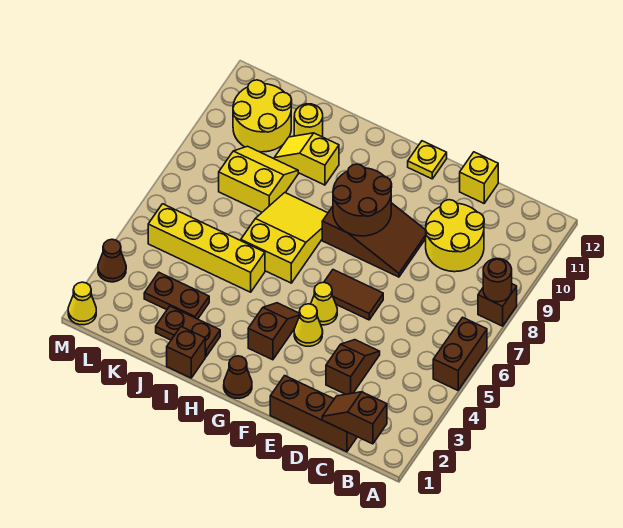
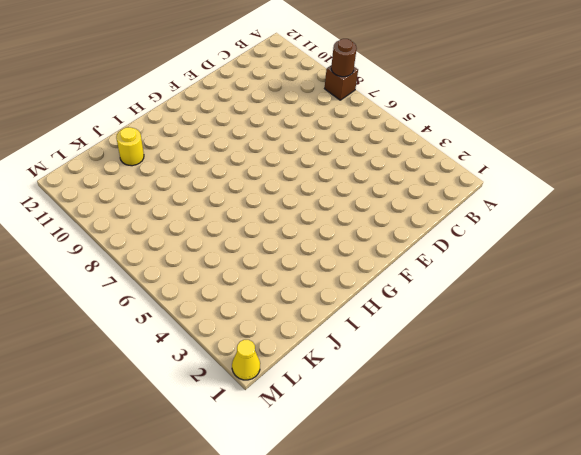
none -> brown brick A5:A6 level 1
none -> brown brick C1:E1 level 1
none -> yellow round brick C9:D10 level 1

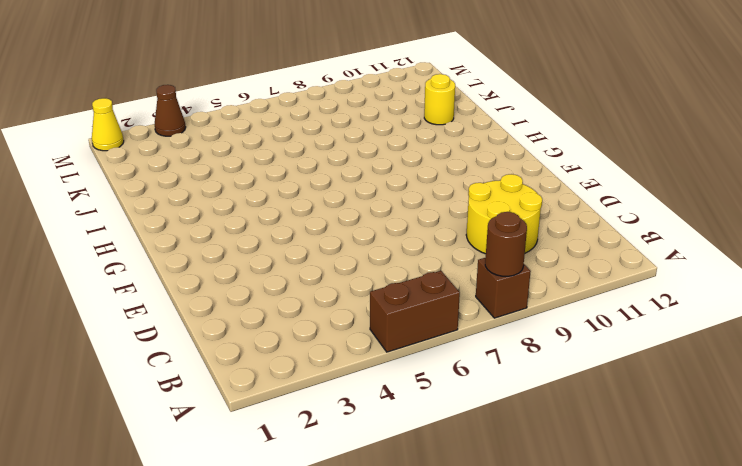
none -> brown brick C1:E1 level 1
none -> brown slope D3:D4 level 1 top 3
none -> yellow brick D12 level 1

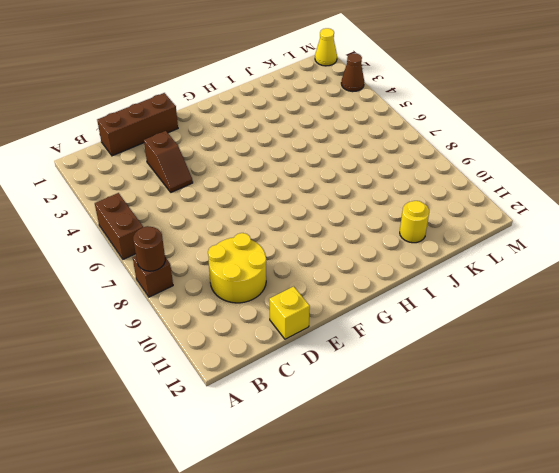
none -> brown tile E6:F6 level 1
none -> brown slope E8:G9 level 1 top G
none -> yellow cone F4 level 1

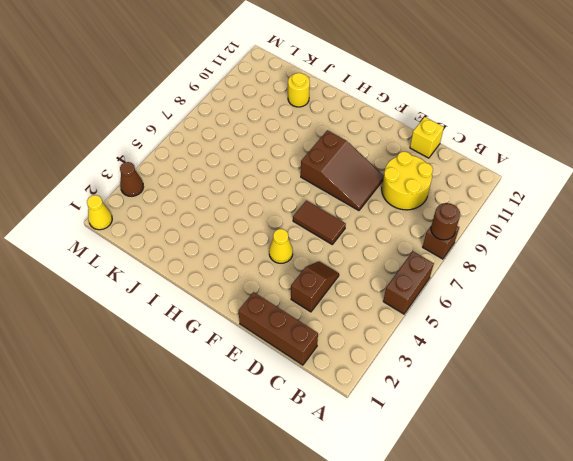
none -> yellow cone F5 level 1
none -> yellow plate F12 level 1
none -> brown cone G1 level 1

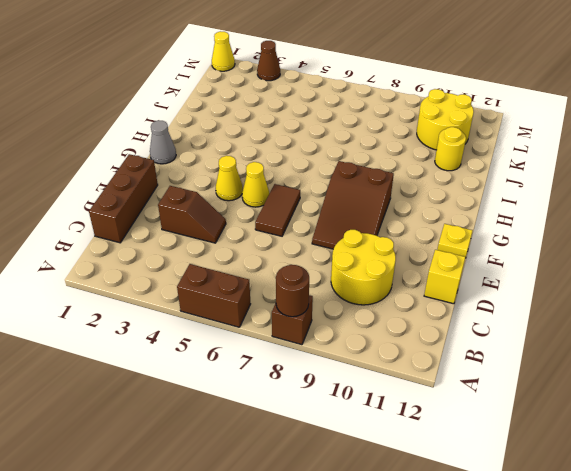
grey cone G1 level 1 -> brown cone G1 level 1
none -> brown slope G3:G4 level 1 top 3
none -> yellow slope H6:I8 level 1 top 6
none -> brown brick I1 level 1

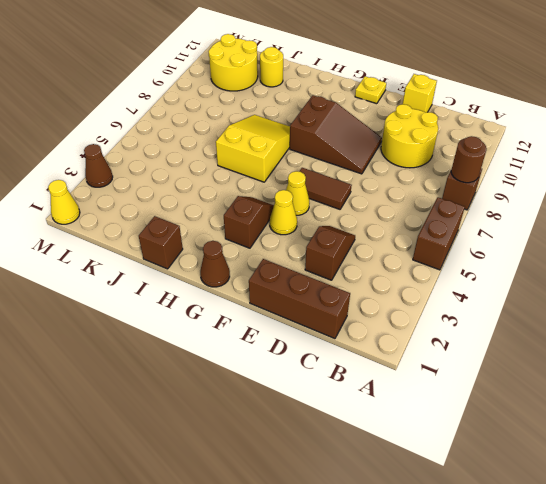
none -> brown plate I2:J2 level 1
none -> yellow brick I5:L5 level 1
none -> yellow slope I10:J10 level 1 top I

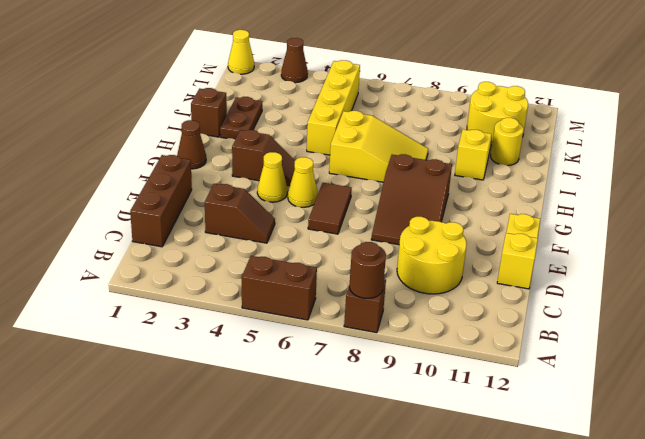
none -> brown plate J3:K3 level 1
none -> yellow slope J8:K9 level 1 top 8
none -> brown slope B1:C1 level 2 top B

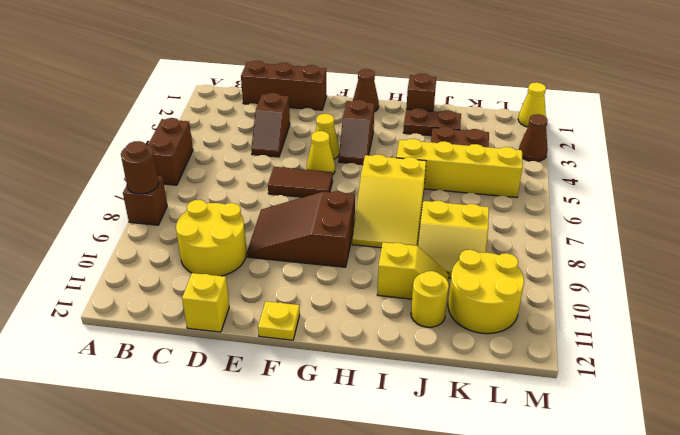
none -> brown slope B1:C1 level 2 top B
none -> brown round brick F8:G9 level 2

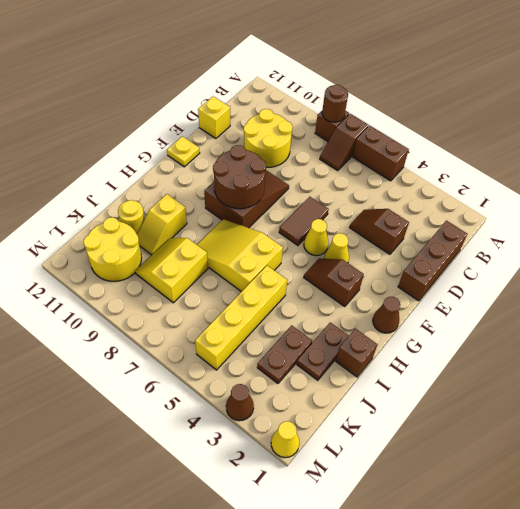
brown slope A7:B7 level 1 top A -> brown slope B1:C1 level 2 top B

